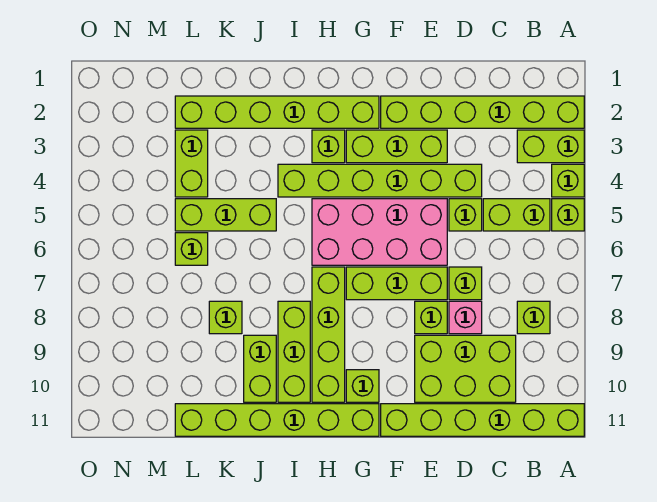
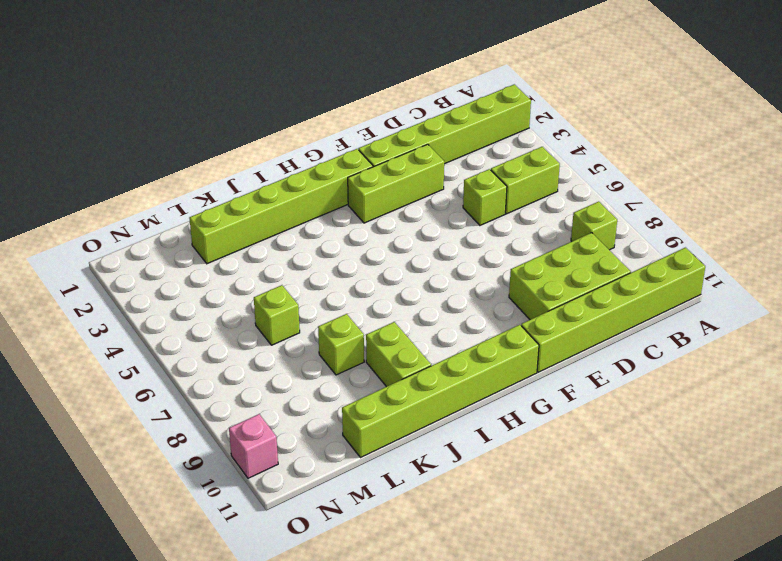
pink brick O10 level 1 -> pink brick D8 level 1
none -> lime brick A3:B3 level 1
none -> lime brick A4 level 1
none -> lime brick A5 level 1

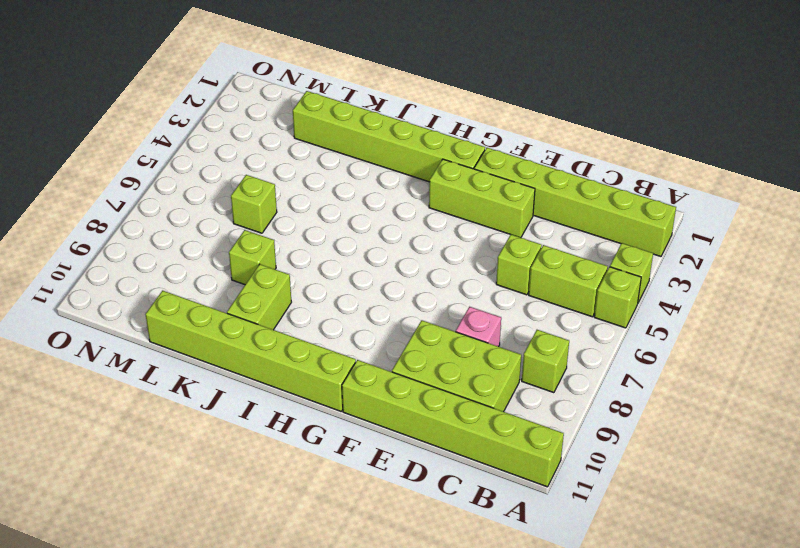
none -> lime brick A3:B3 level 1
none -> lime brick D4:I4 level 1
none -> lime brick D7 level 1

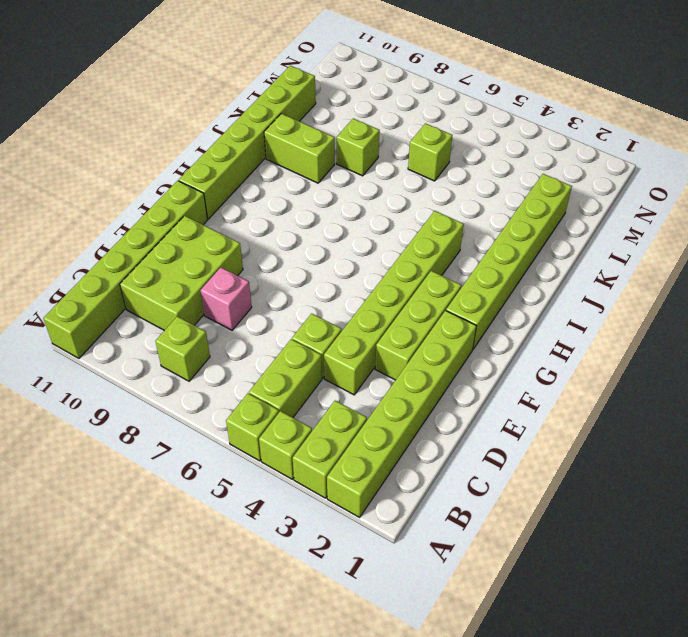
none -> lime brick D7 level 1
none -> pink brick E5:H6 level 1
none -> lime brick E7:G7 level 1

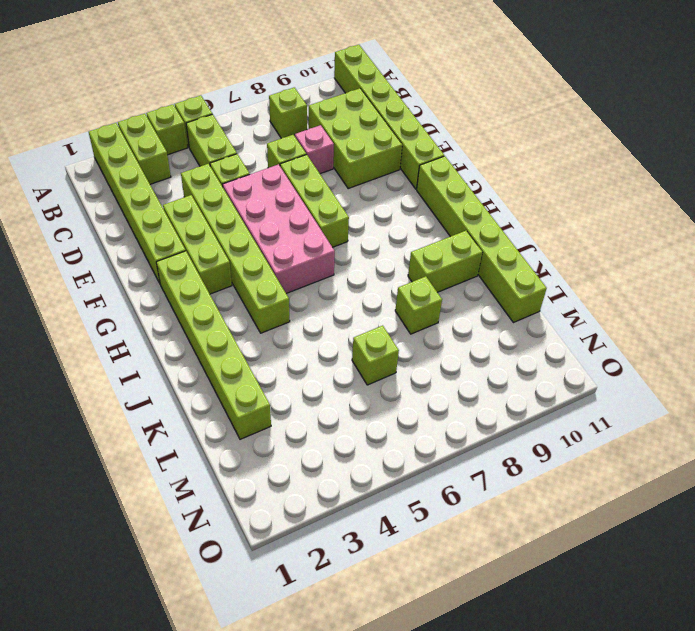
none -> lime brick E8 level 1
none -> lime brick G10 level 1
none -> lime brick H3 level 1

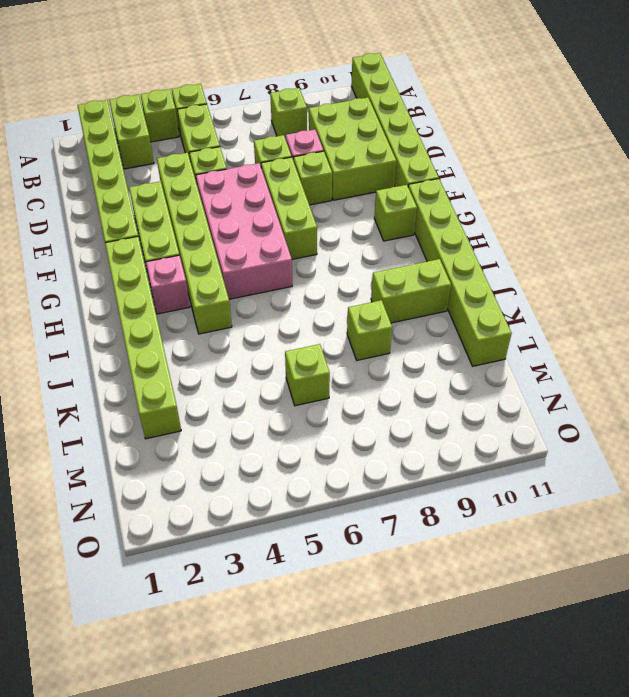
pink brick H3 level 1 -> lime brick H3 level 1
none -> lime brick H7:H10 level 1
none -> lime brick I8:I10 level 1
none -> lime brick J5:L5 level 1

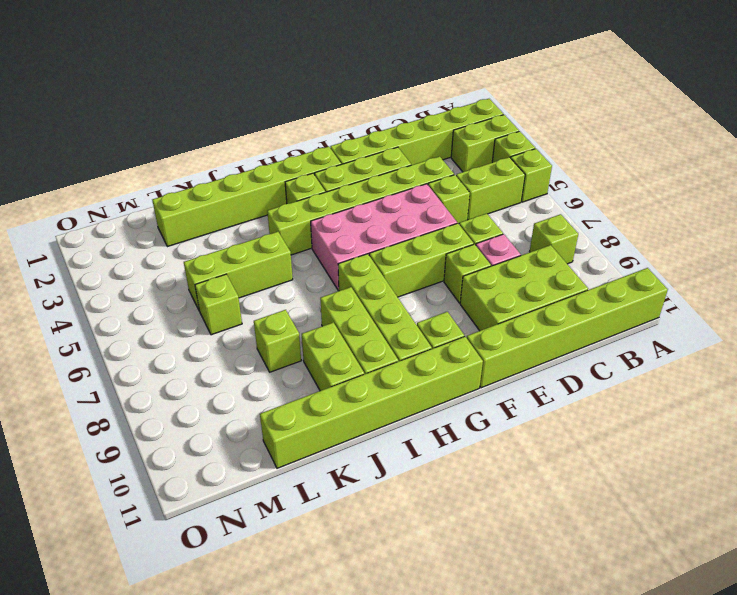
none -> lime brick L3:L4 level 1

